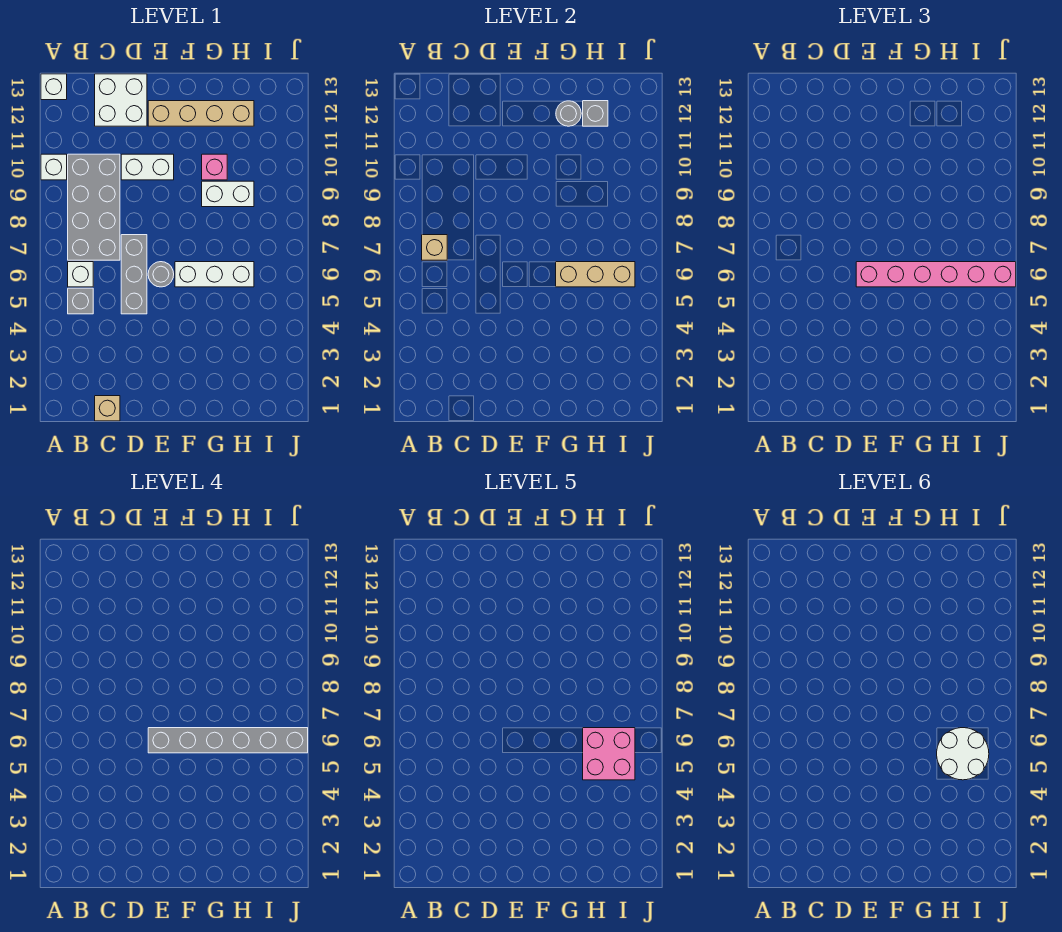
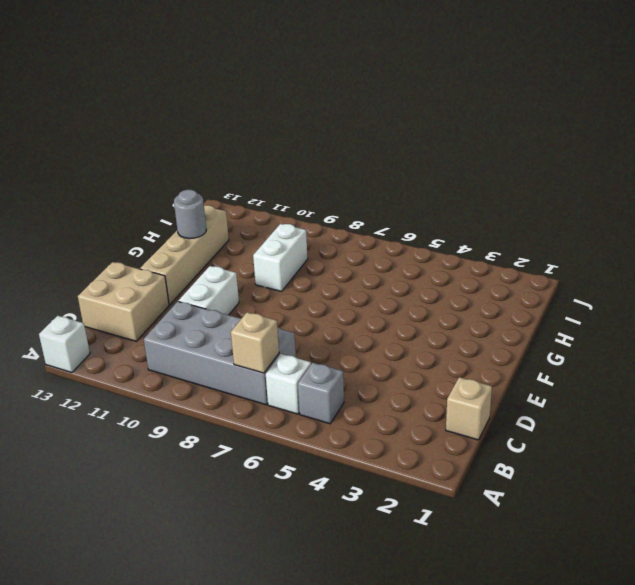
tan brick C12:D13 level 1 -> white brick C12:D13 level 1
none -> white brick A10 level 1
none -> grey brick D5:D7 level 1
none -> grey round brick E6 level 1

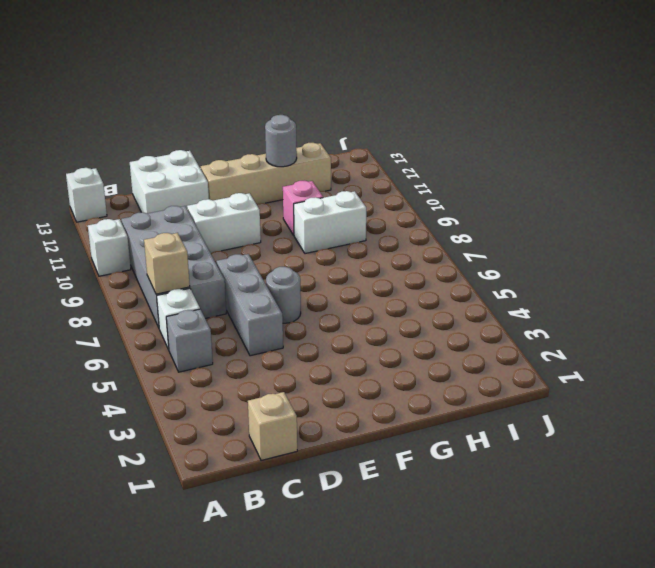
none -> white brick F6:H6 level 1
none -> tan brick G6:I6 level 2
none -> grey brick H12 level 2

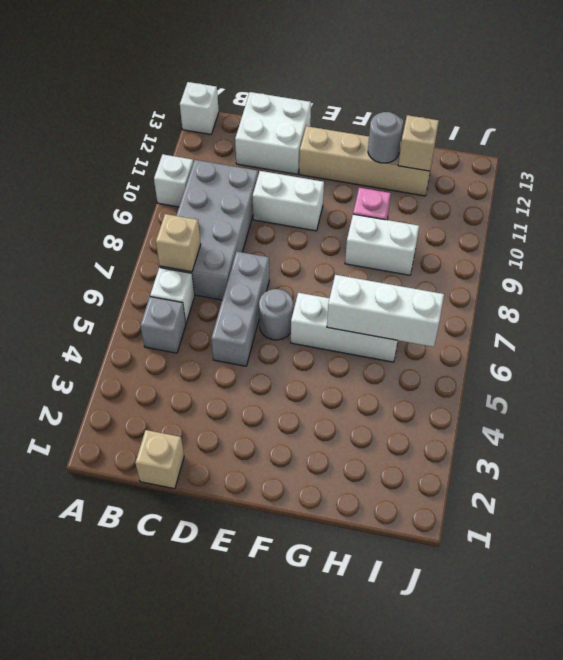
white brick G6:I6 level 2 -> tan brick G6:I6 level 2
tan brick H12 level 2 -> grey brick H12 level 2
none -> pink brick E6:J6 level 3
none -> grey brick E6:J6 level 4
none -> pink brick H5:I6 level 5

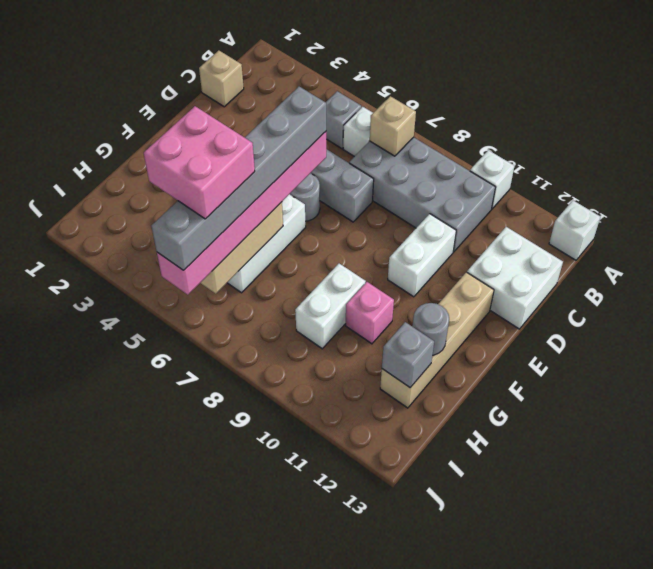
none -> white round brick H5:I6 level 6

